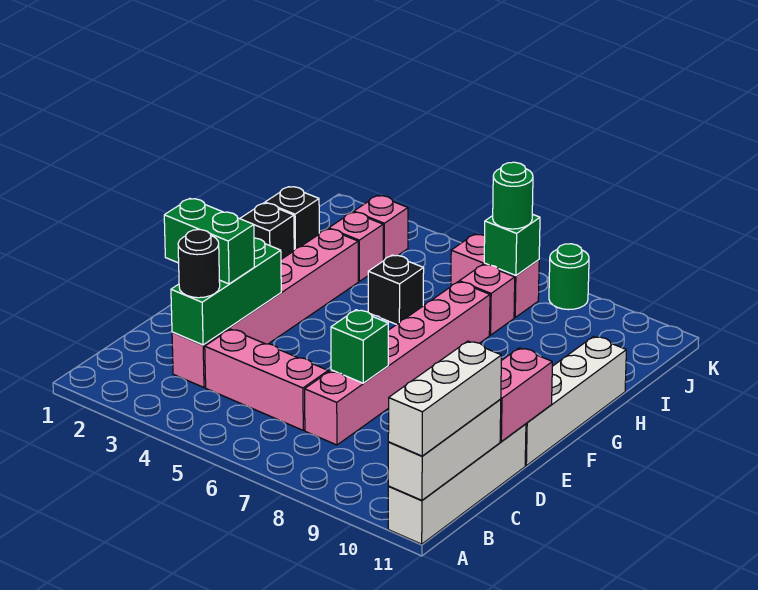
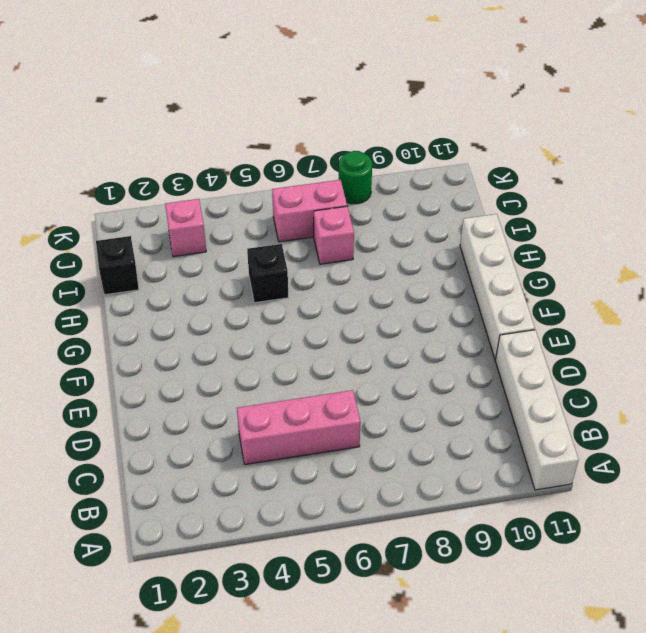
none -> pink brick C3:H3 level 1
none -> pink brick C7:H7 level 1
none -> black brick H1 level 1

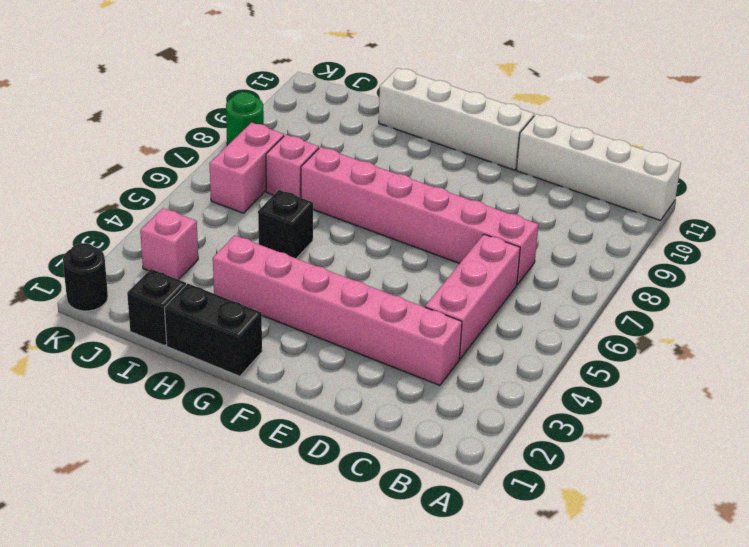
black brick G1:H1 level 1 -> black brick H1 level 1
black round brick K1 level 1 -> black round brick C3 level 3
none -> pink brick I3 level 1
none -> white brick A11:C11 level 2
none -> green brick C3:E3 level 2

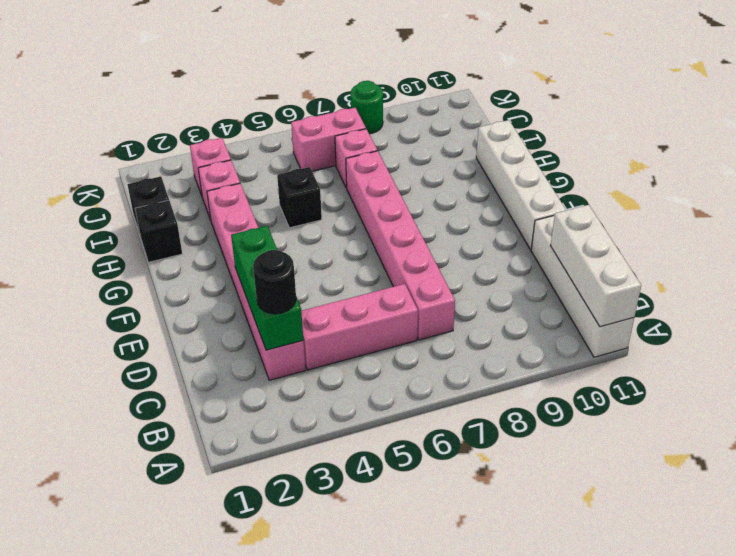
none -> green brick D7 level 2
none -> pink brick D11:E11 level 2
none -> green brick J7 level 2

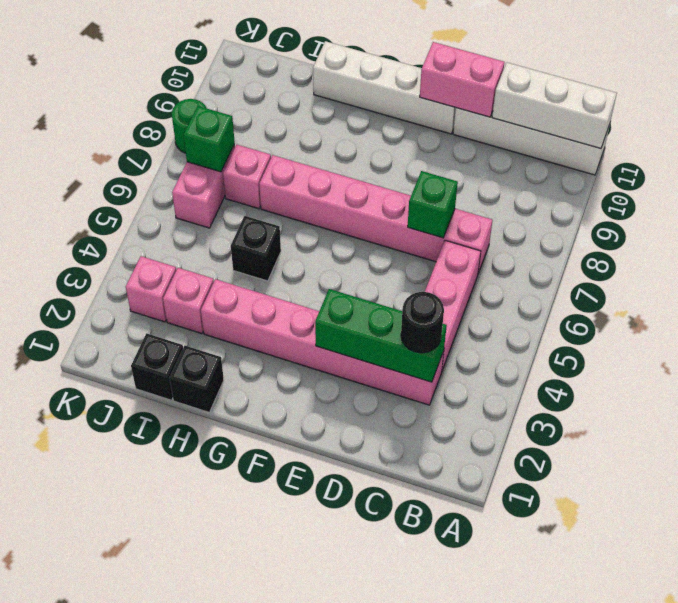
none -> white brick A11:C11 level 3
none -> green brick D2:D3 level 3
none -> green round brick J7 level 3

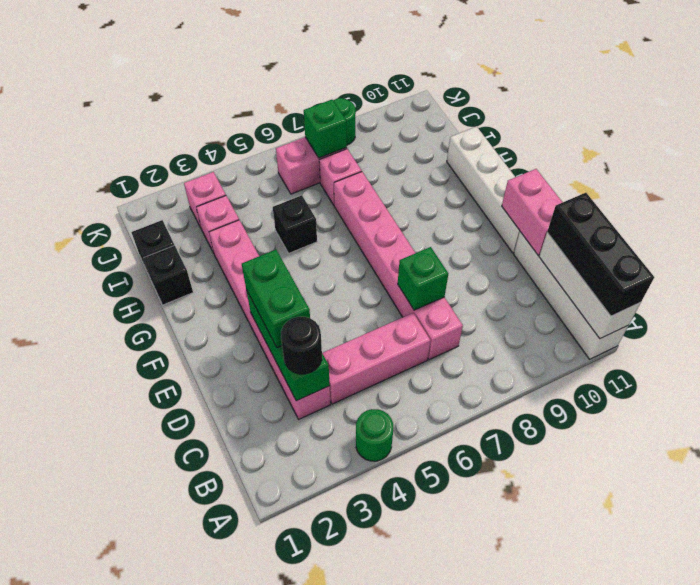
green round brick A4 level 1 -> green round brick J7 level 3
black brick A11:C11 level 3 -> white brick A11:C11 level 3
green brick D3:E3 level 3 -> green brick D2:D3 level 3

